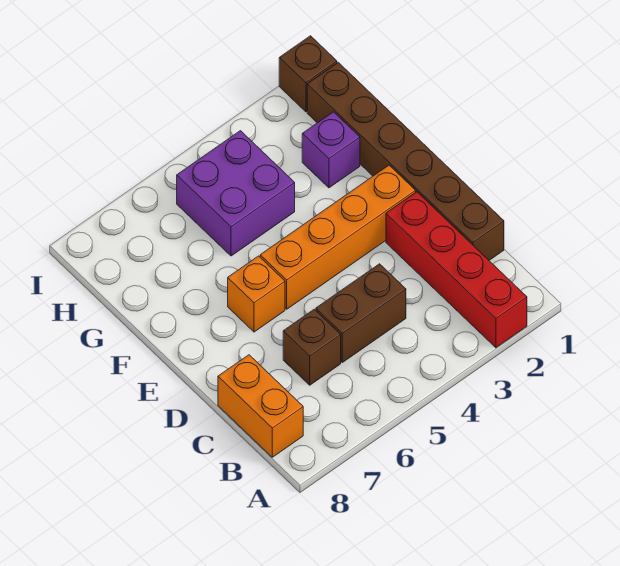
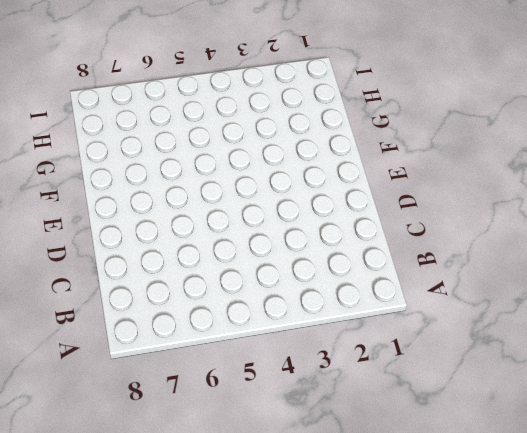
none -> red brick A2:D2 level 1
none -> orange brick B8:C8 level 1

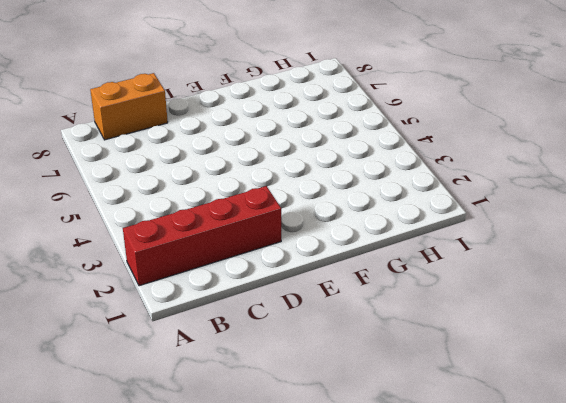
none -> brown brick C1:H1 level 1
none -> brown brick C4:C5 level 1

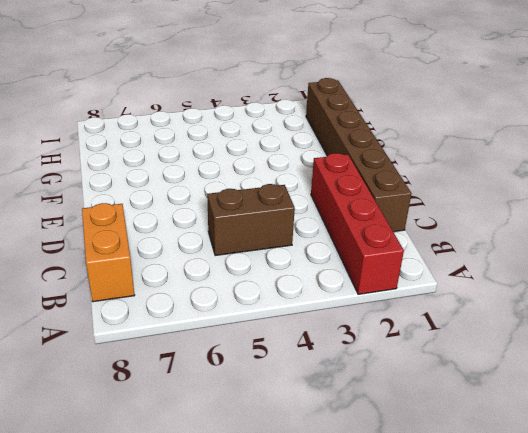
none -> brown brick C6 level 1
none -> orange brick E2:E5 level 1

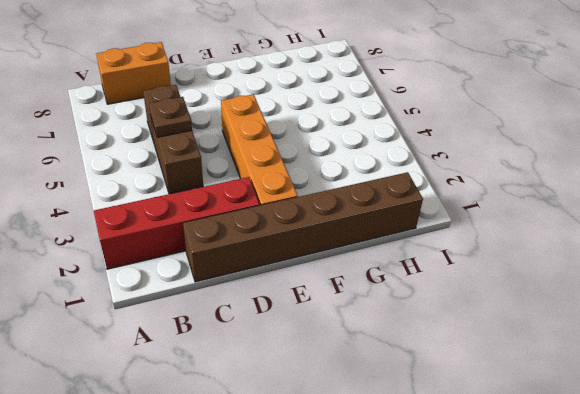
brown plate C5 level 2 -> none
none -> orange brick E6 level 1
none -> purple brick G2 level 1

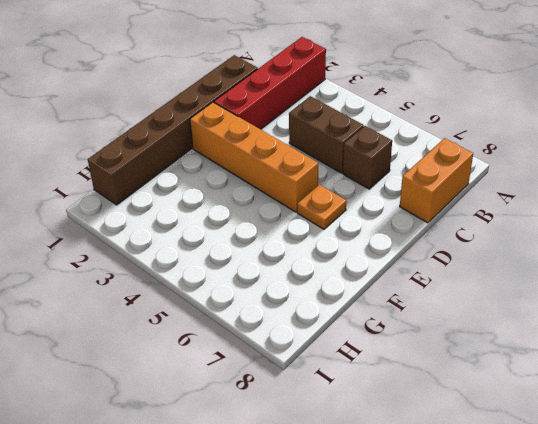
orange plate E6 level 1 -> orange brick E6 level 1
none -> purple brick G2 level 1
none -> purple brick G4:H5 level 1

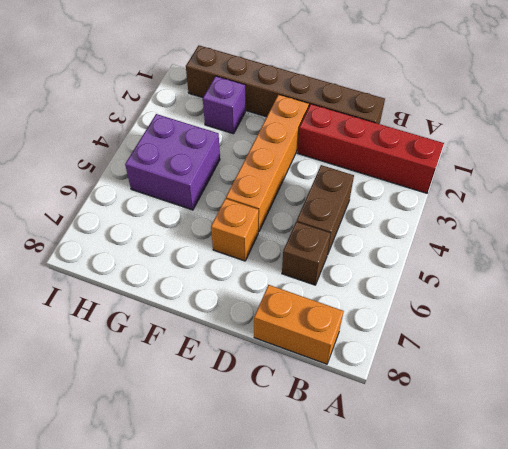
none -> brown brick I1 level 1

